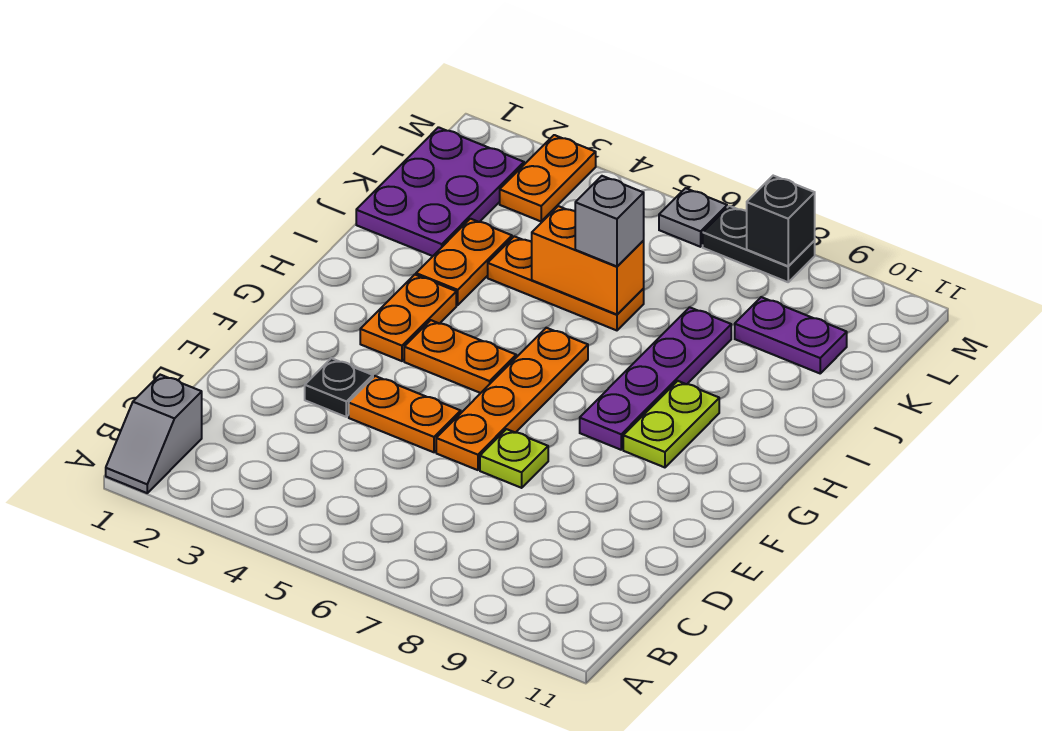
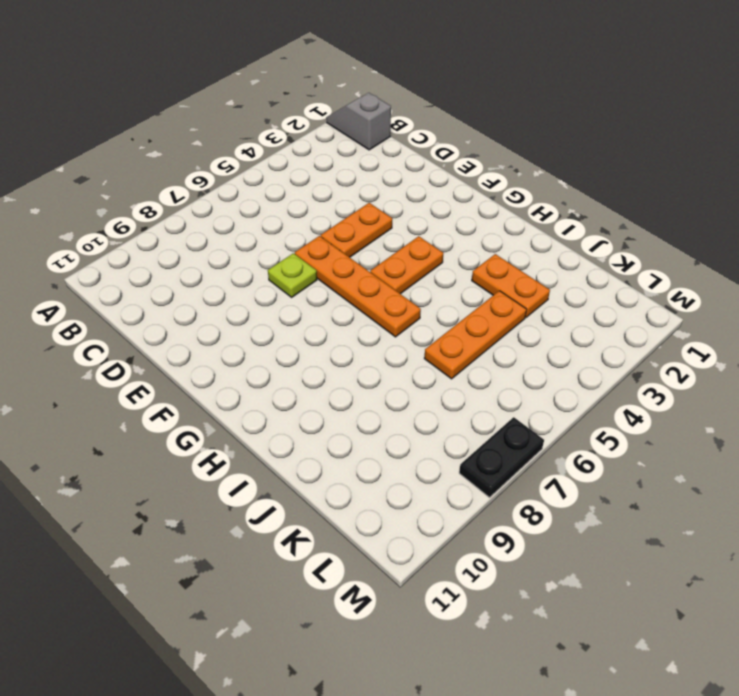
none -> black plate E3 level 1
none -> orange plate G3:H3 level 1
none -> purple plate G8:J8 level 1

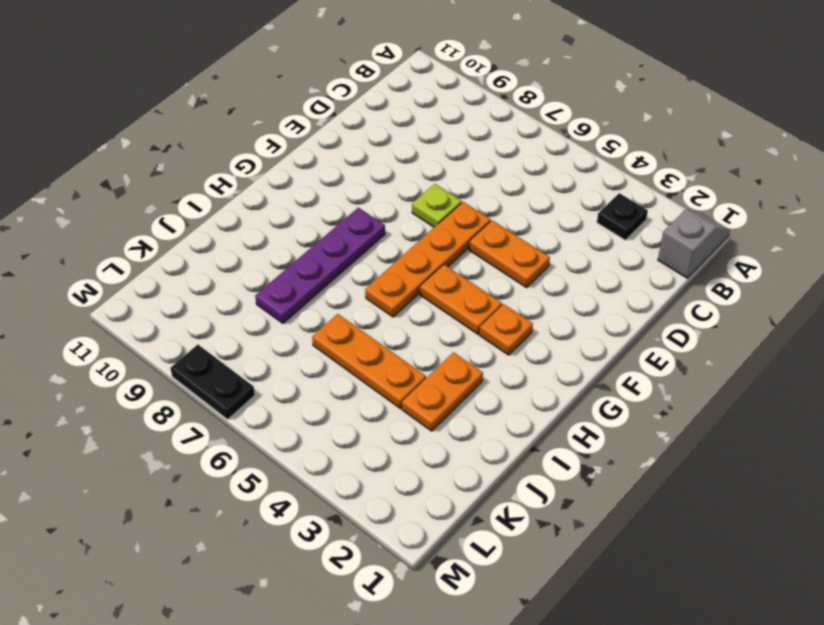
black plate B3 level 1 -> black plate E3 level 1
orange plate G3 level 1 -> orange plate G3:H3 level 1
none -> lime plate G9:H9 level 1
none -> purple plate J1:L2 level 1
none -> purple plate K9:K10 level 1

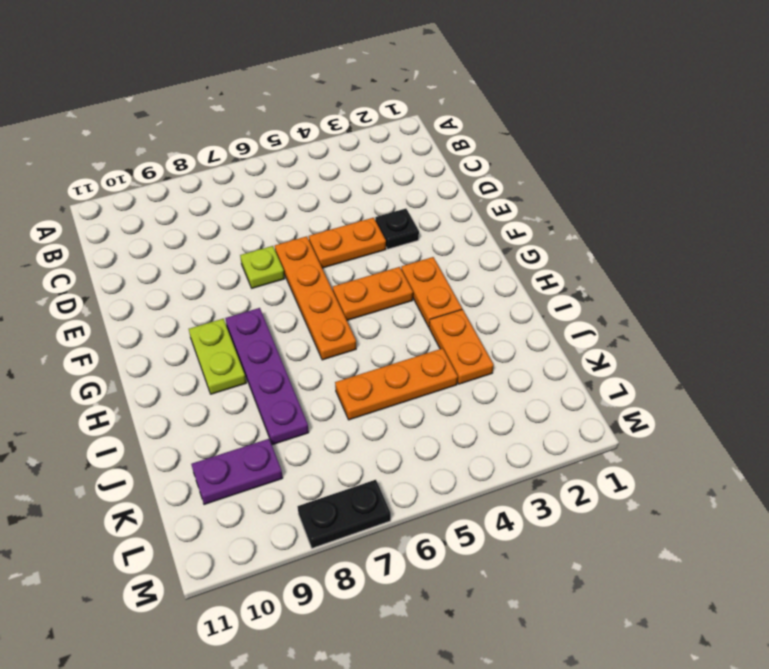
none -> grey slope A1:B1 level 1 top B
none -> purple plate J1:L2 level 1
none -> orange plate L3:M3 level 1

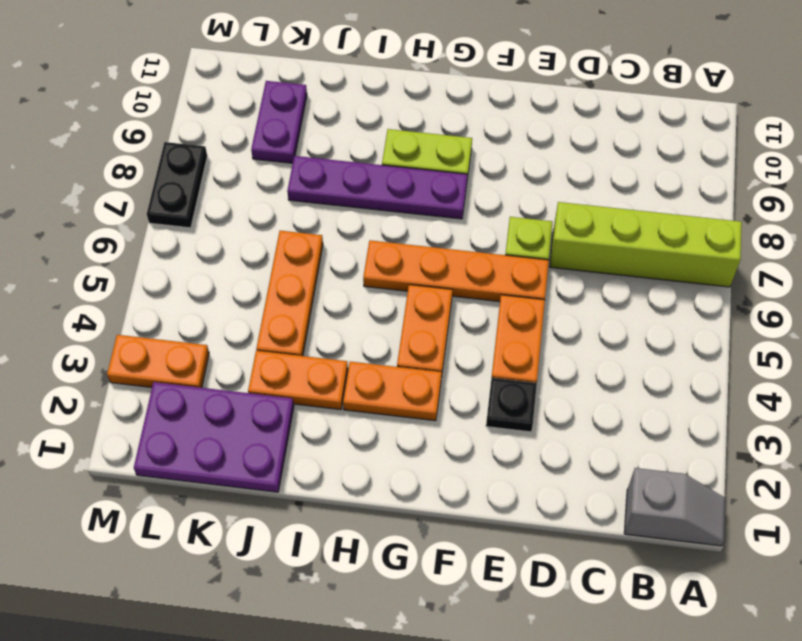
lime brick A7:D7 level 1 -> none
none -> grey plate M6 level 1
none -> orange brick J5:J6 level 2
none -> black brick M8 level 2

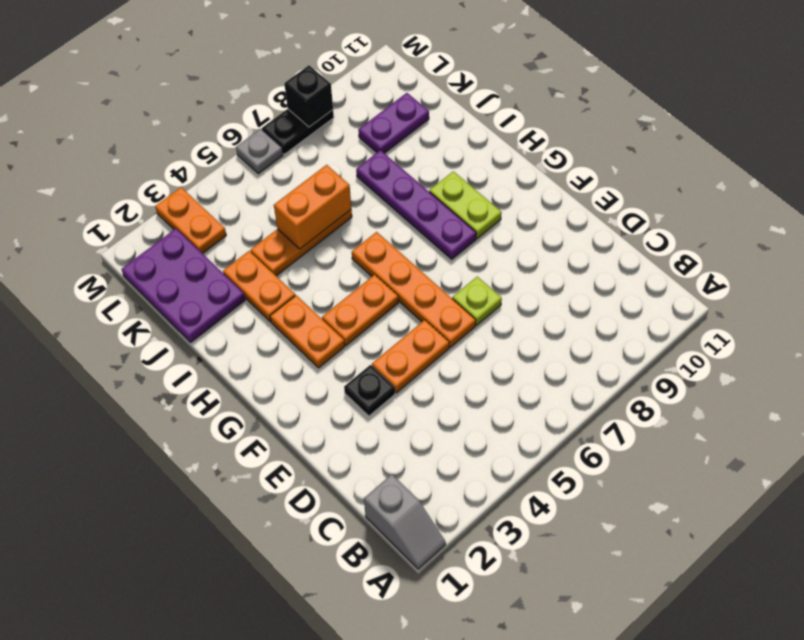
none -> grey brick J6 level 3

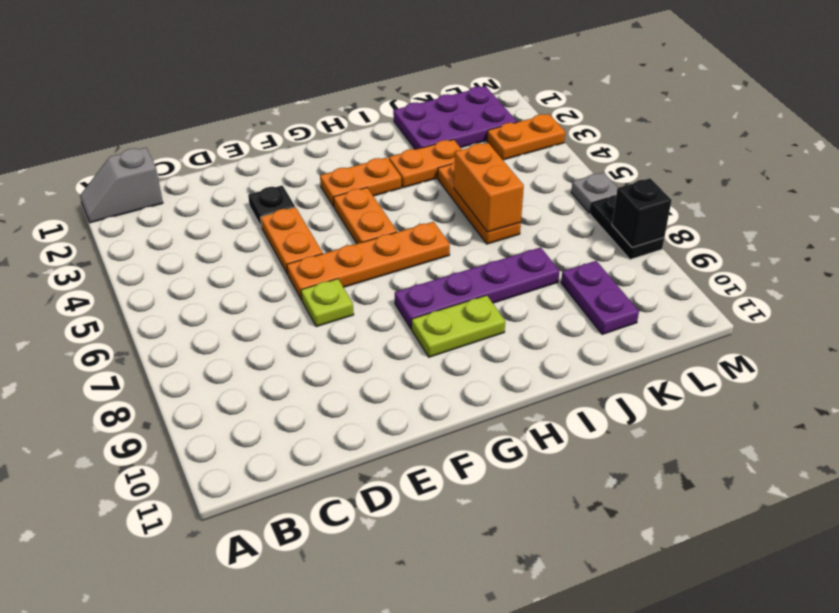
none -> grey brick J6 level 3

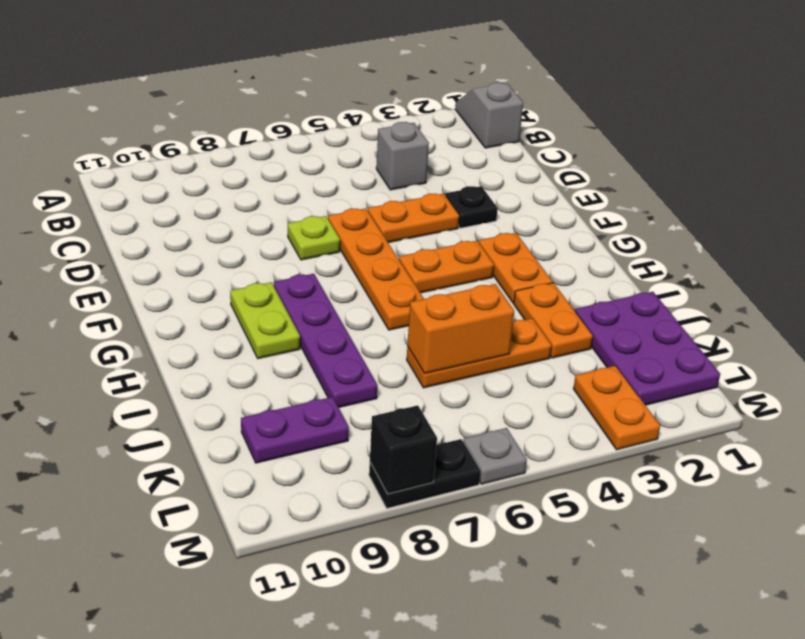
grey brick C4 level 1 -> grey brick J6 level 3

